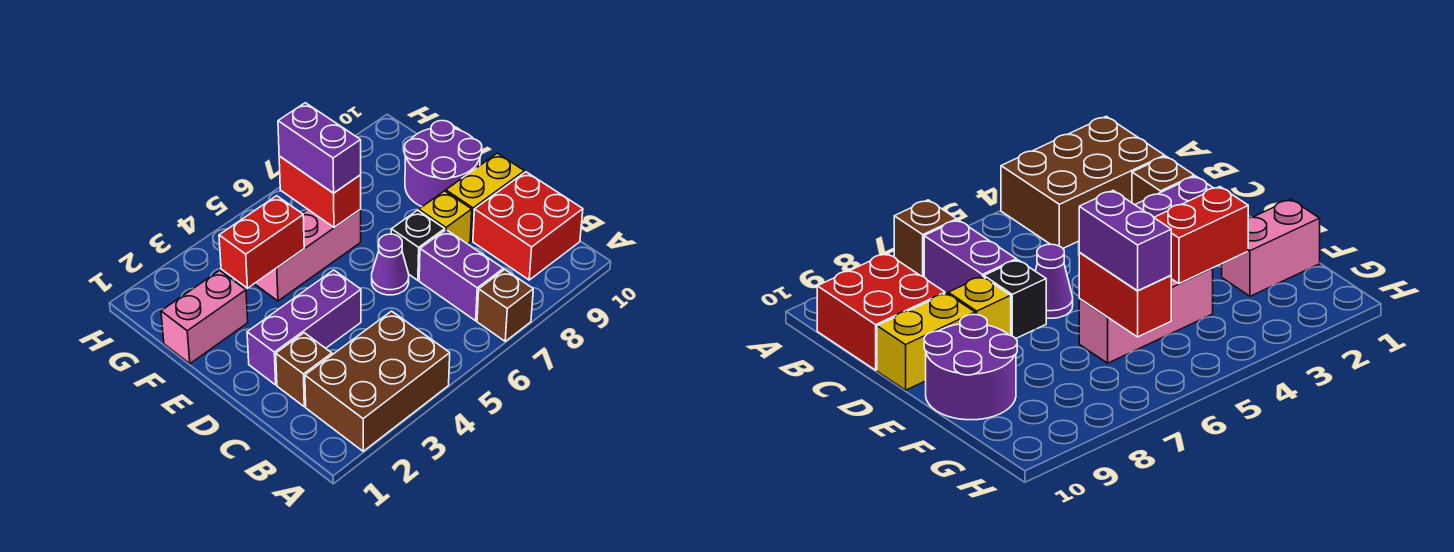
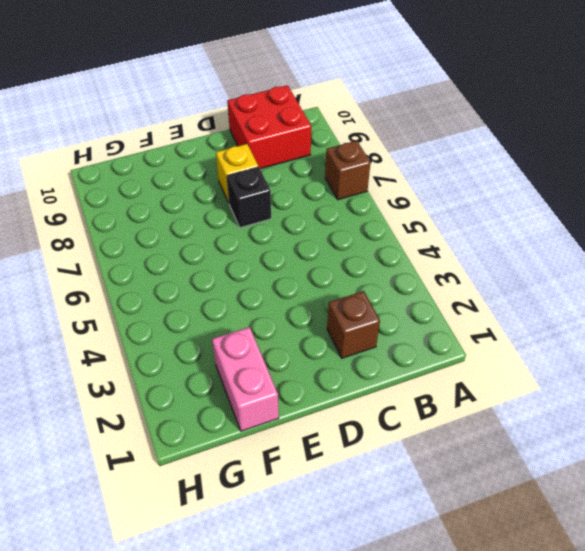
none -> brown brick A2:B4 level 1
none -> purple brick B7:C7 level 1
none -> purple brick D2:D4 level 1

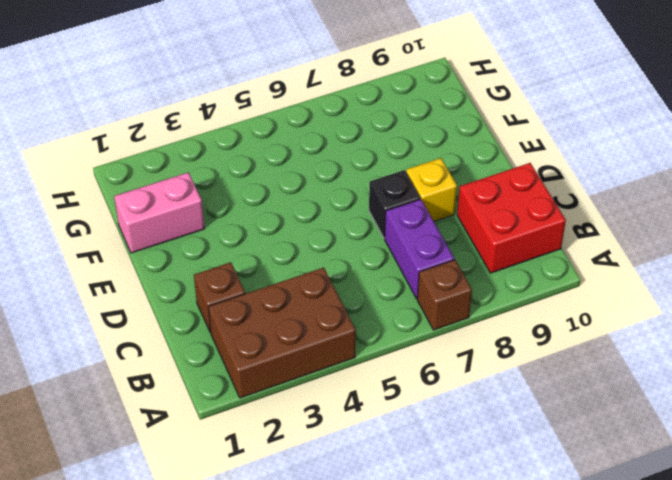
none -> purple brick D2:D4 level 1
none -> purple cone D6 level 1
none -> yellow brick D9:D10 level 1

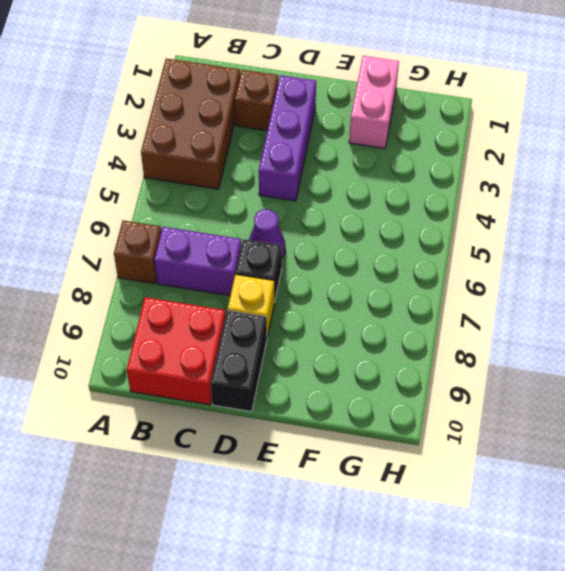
black brick D9:D10 level 1 -> yellow brick D9:D10 level 1
none -> purple round brick E9:F10 level 1
none -> pink brick F4:F6 level 1
none -> red brick F3:F4 level 2

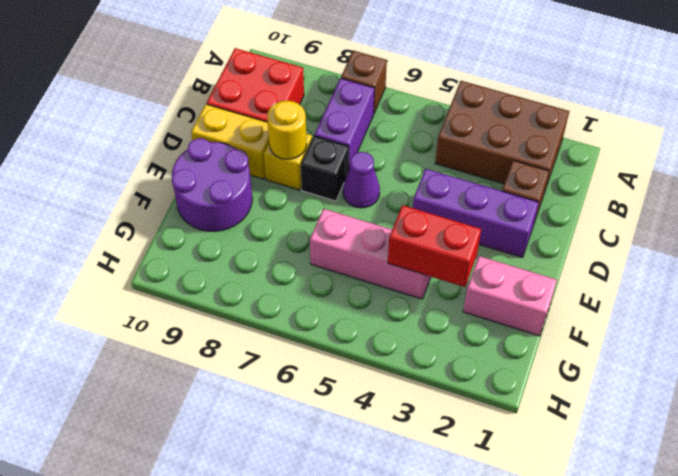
yellow round brick D8 level 2 -> none
none -> red brick F6:G6 level 2
none -> purple brick F6:G6 level 3

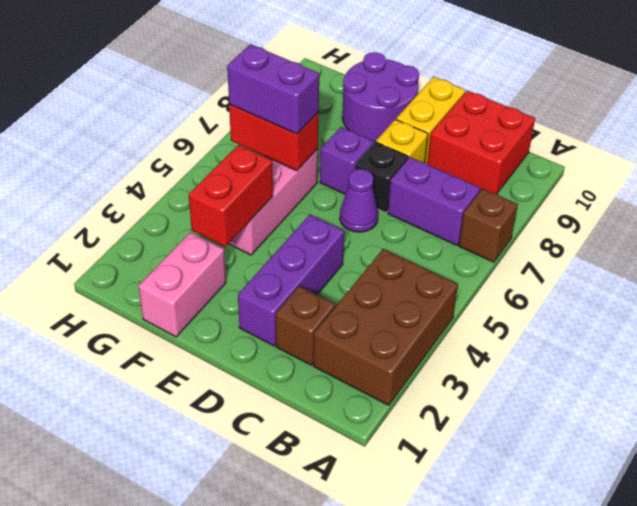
purple brick E7 level 1 -> none

